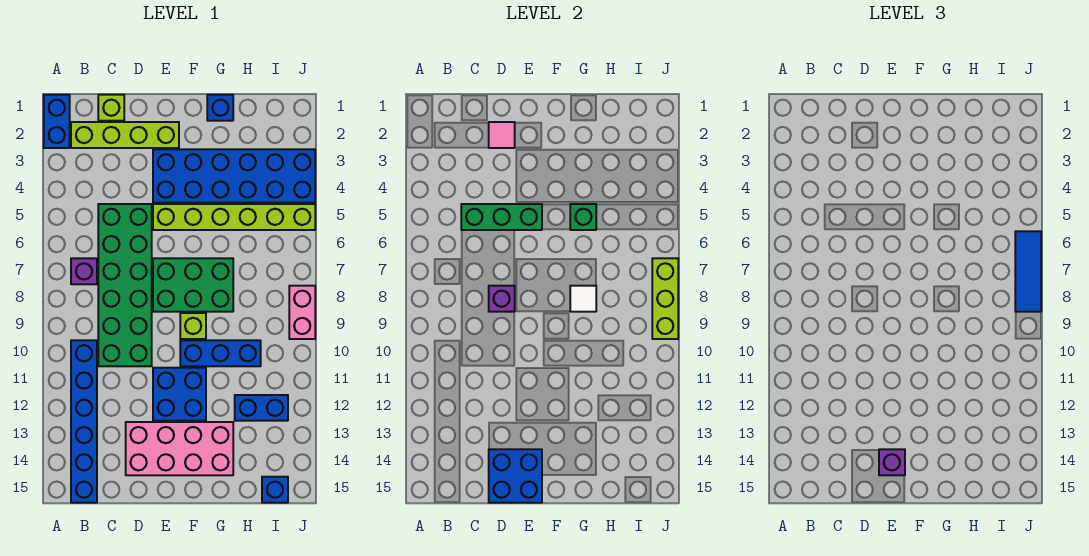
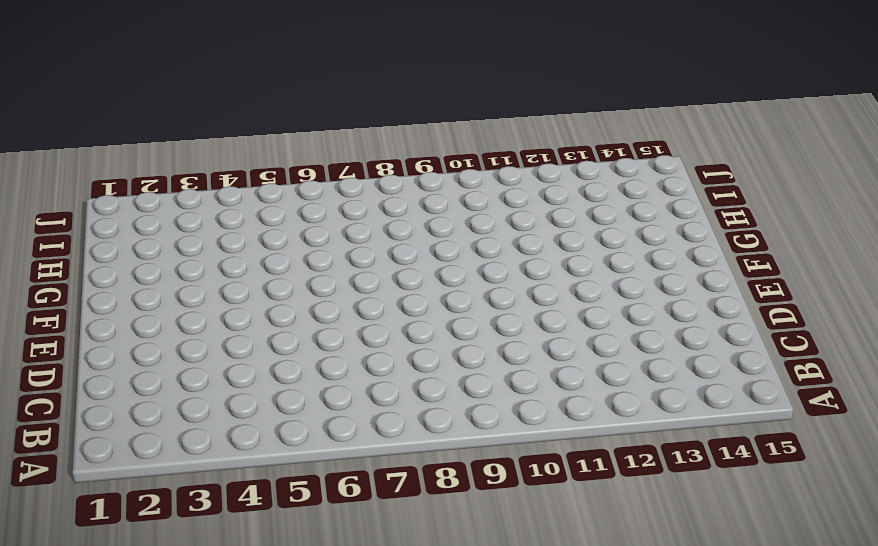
none -> blue brick A1:A2 level 1
none -> lime brick B2:E2 level 1
none -> purple brick B7 level 1

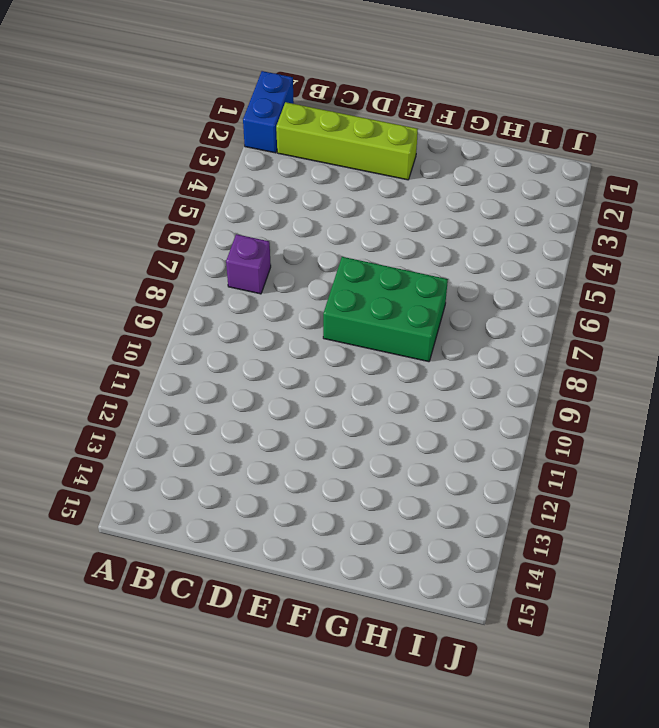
none -> blue brick B10:B15 level 1
none -> lime brick C1 level 1
none -> green brick C5:D10 level 1

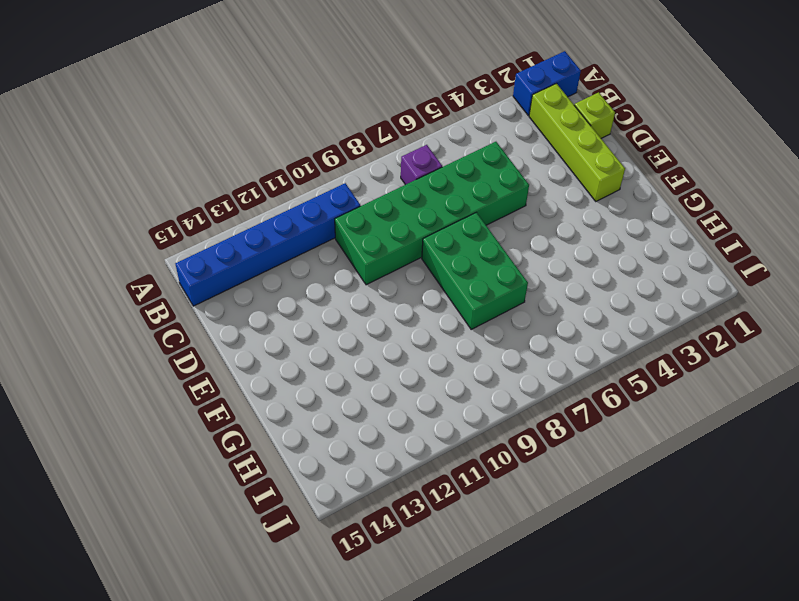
none -> pink brick D13:G14 level 1
none -> blue brick E3:J4 level 1
none -> lime brick E5:J5 level 1

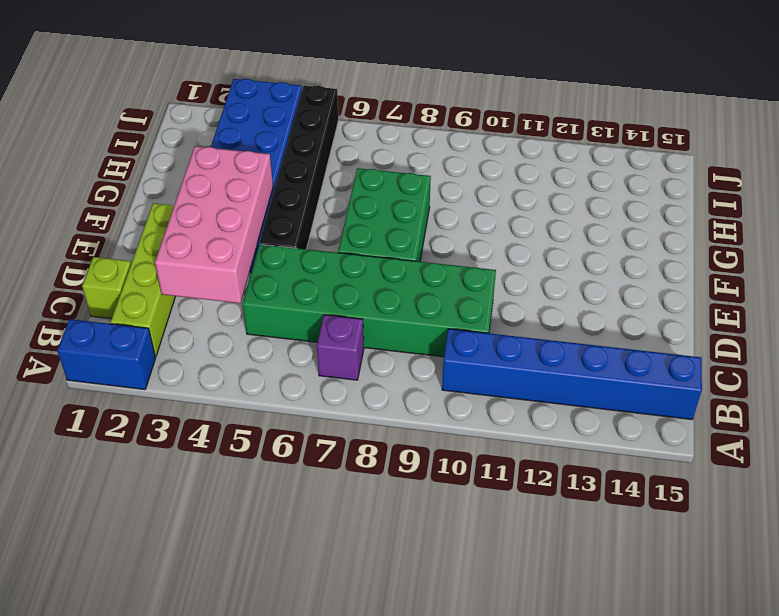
pink brick C3:F4 level 2 -> pink brick D13:G14 level 1
black brick E5:J5 level 1 -> lime brick E5:J5 level 1
none -> blue brick E11:F12 level 1
none -> lime brick F9 level 1
none -> blue brick F10:H10 level 1

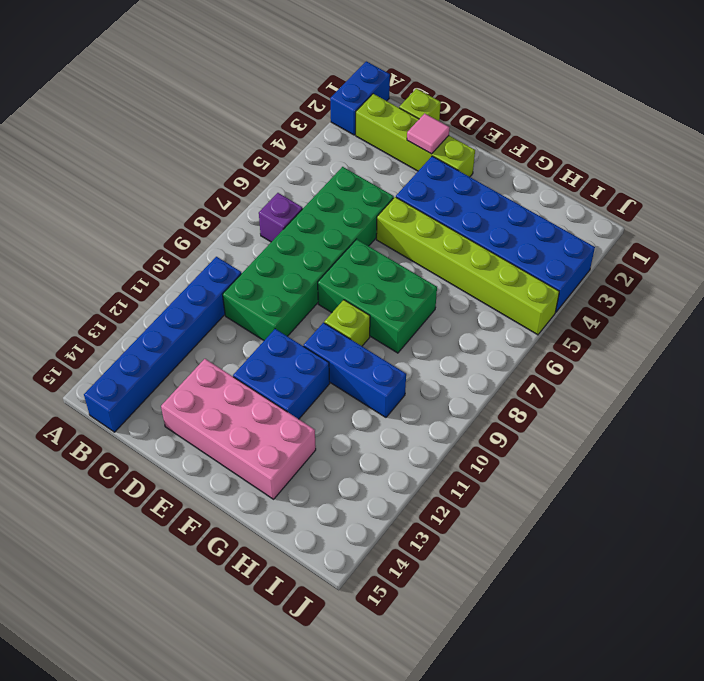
none -> blue brick G1 level 1
none -> blue brick H12:I12 level 1
none -> blue brick I15 level 1

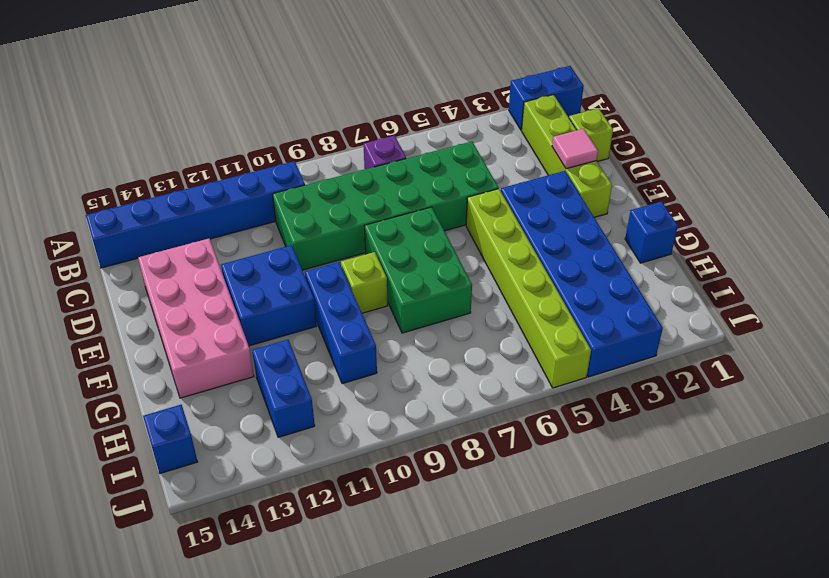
none -> pink brick J8:J9 level 1
none -> green brick C5:E5 level 2
none -> purple brick D8 level 2

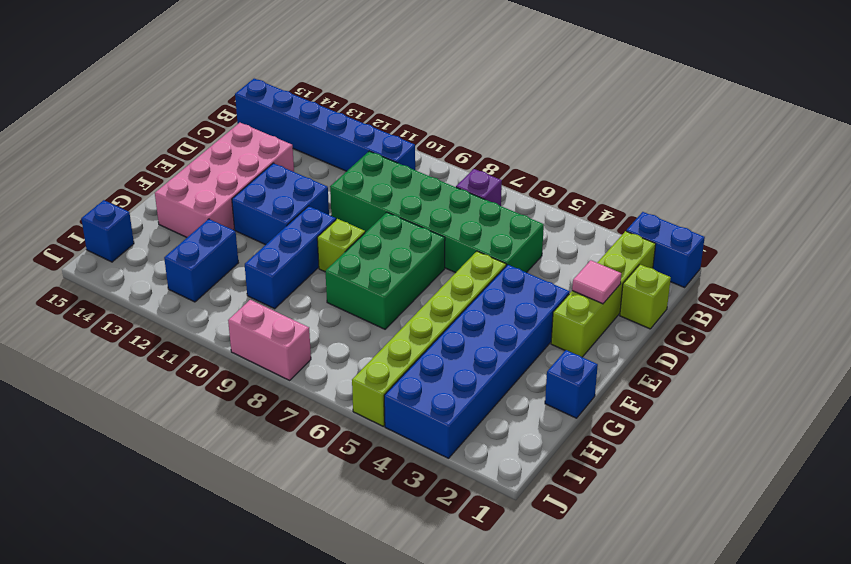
none -> green brick C5:E5 level 2
none -> purple brick D8 level 2
none -> blue brick D14:E15 level 2

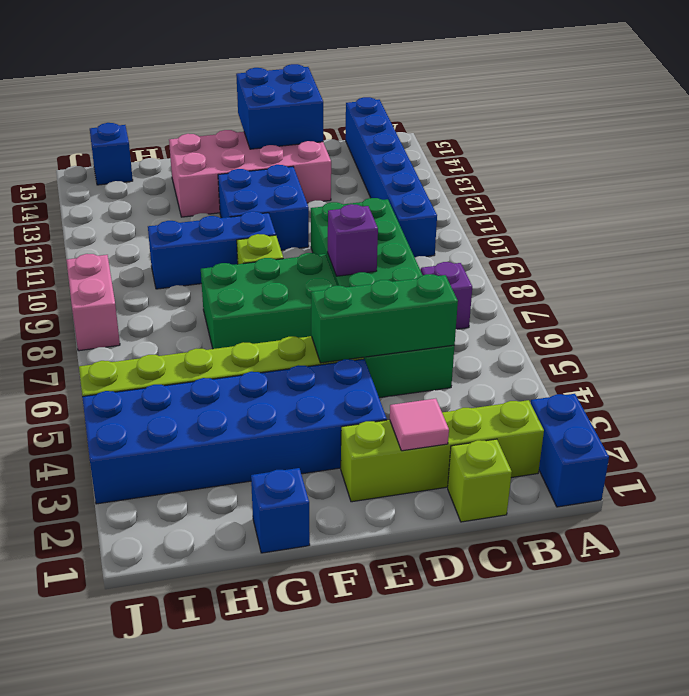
none -> blue brick H12:I12 level 1
none -> green brick G5 level 2
none -> white tile G8 level 2

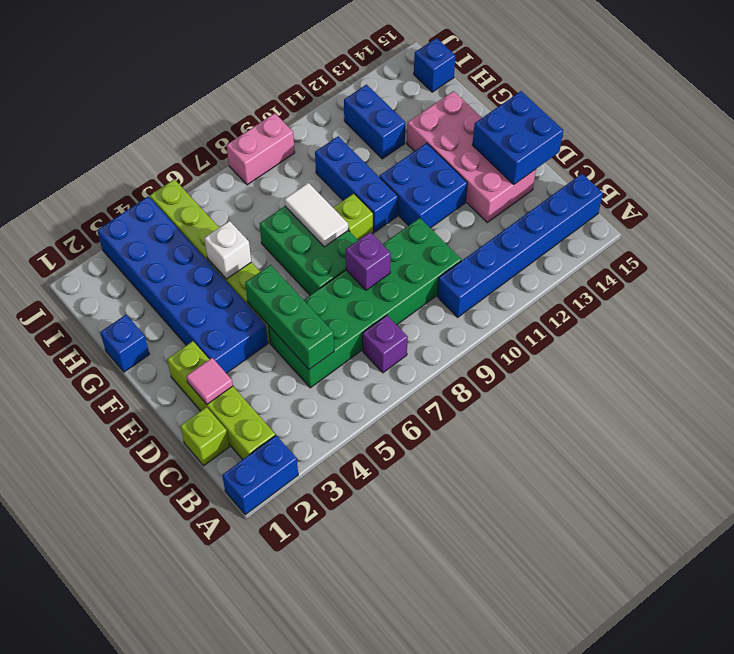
white tile F8:G8 level 2 -> white tile G8 level 2
white brick G5 level 2 -> green brick G5 level 2
none -> lime brick J7:J9 level 2
none -> purple brick E14 level 3
none -> blue tile J6:J8 level 3

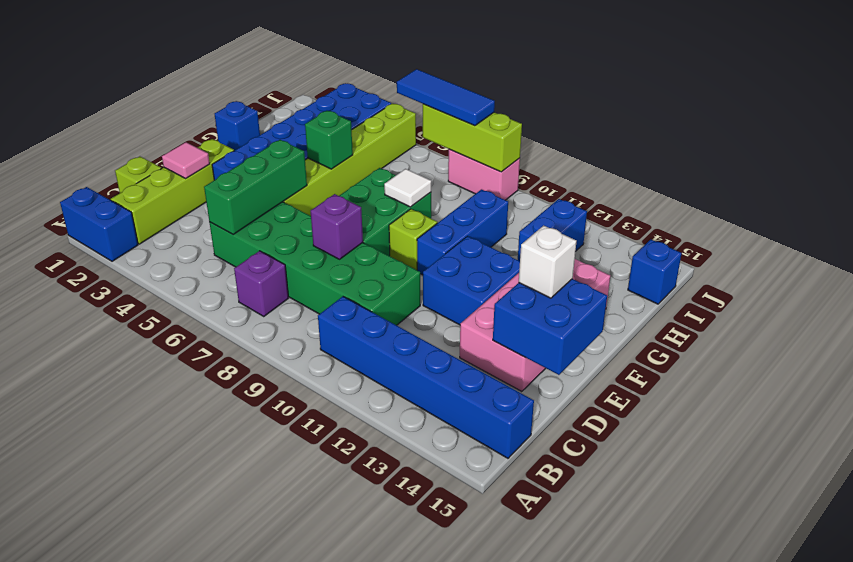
white brick E14 level 3 -> purple brick E14 level 3

